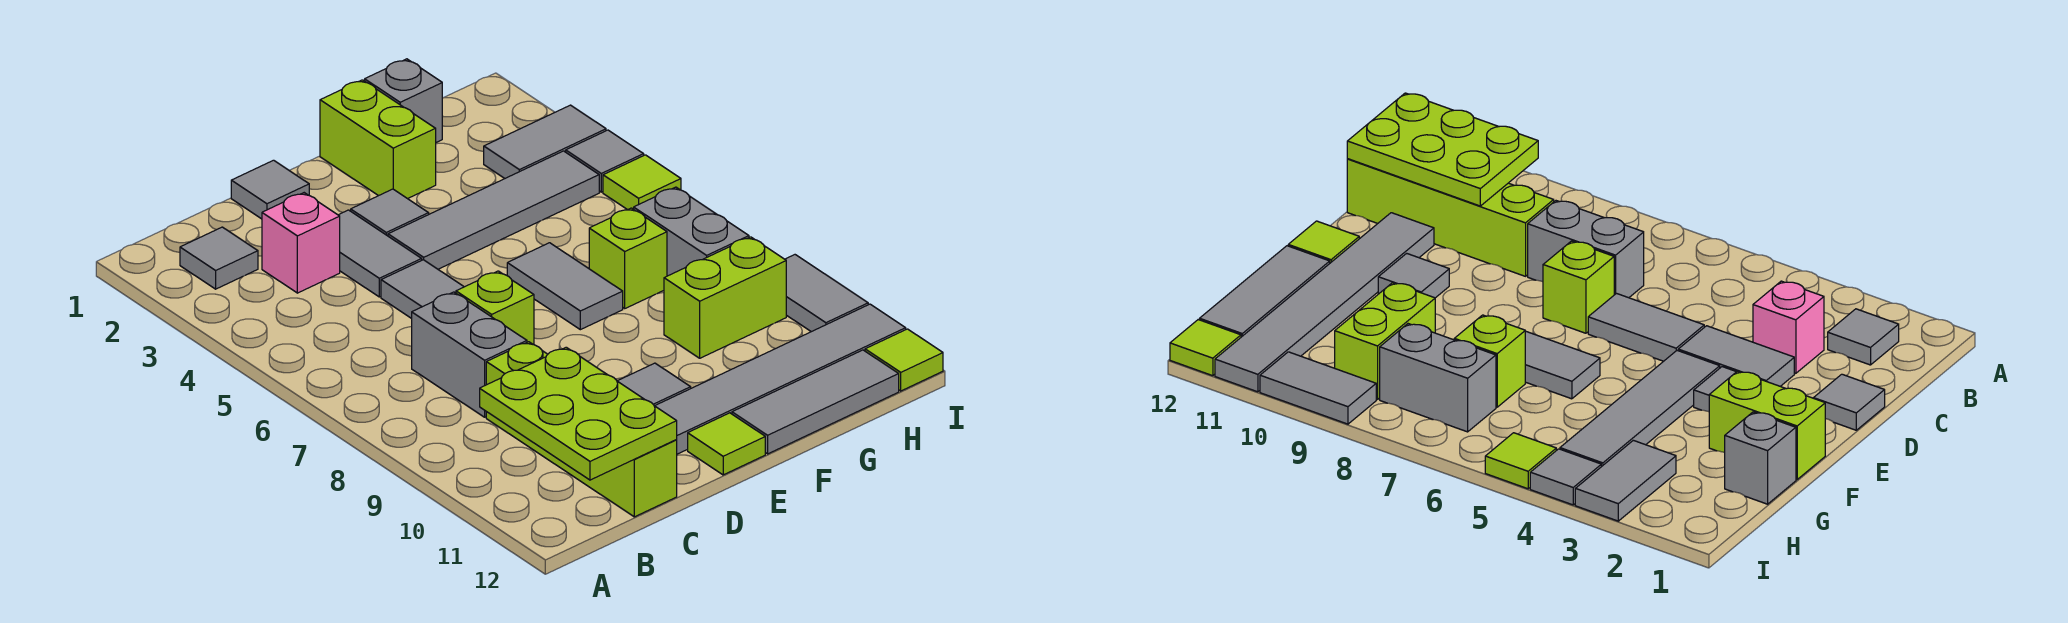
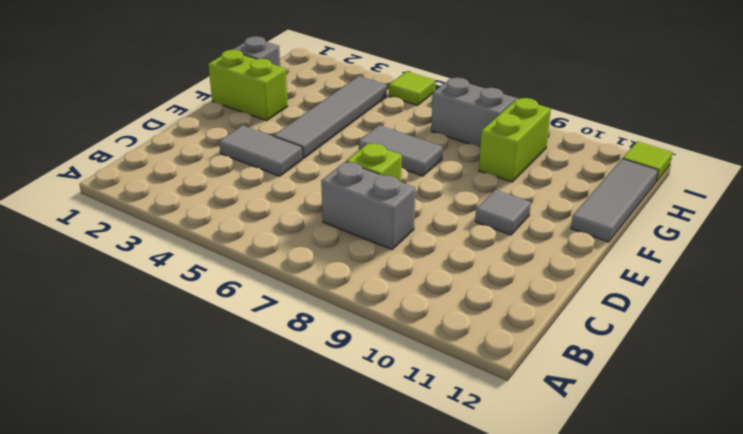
none -> grey tile B2 level 1
none -> pink brick C3 level 1
none -> lime brick C9:C12 level 1

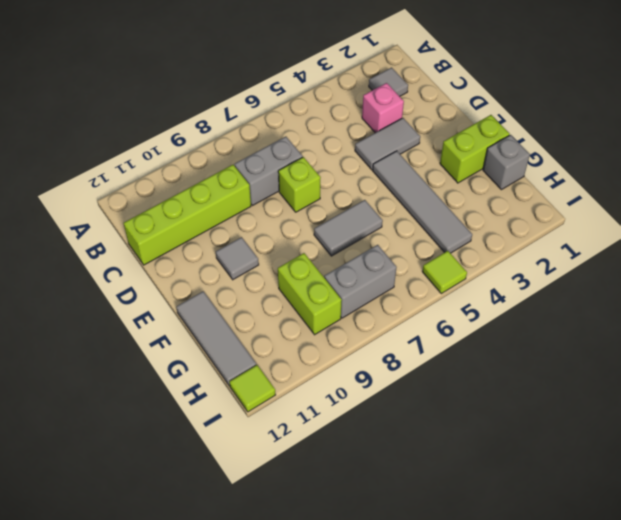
none -> grey tile D1 level 1
none -> grey tile D5:D6 level 1
none -> grey tile D11:I11 level 1

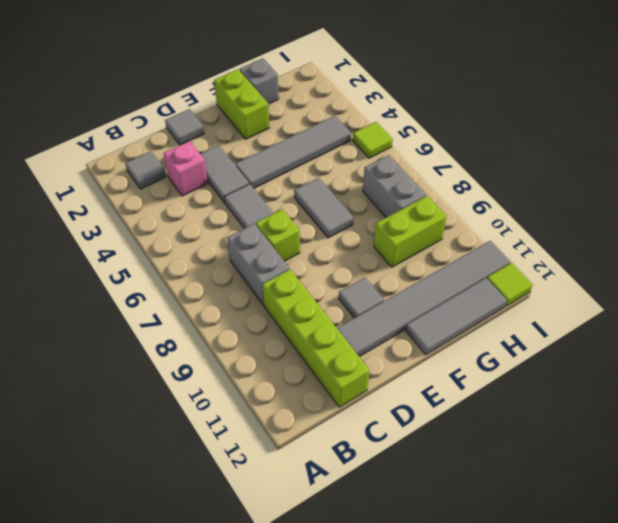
none -> grey tile E3 level 1
none -> lime tile E12 level 1
none -> lime brick G7 level 1

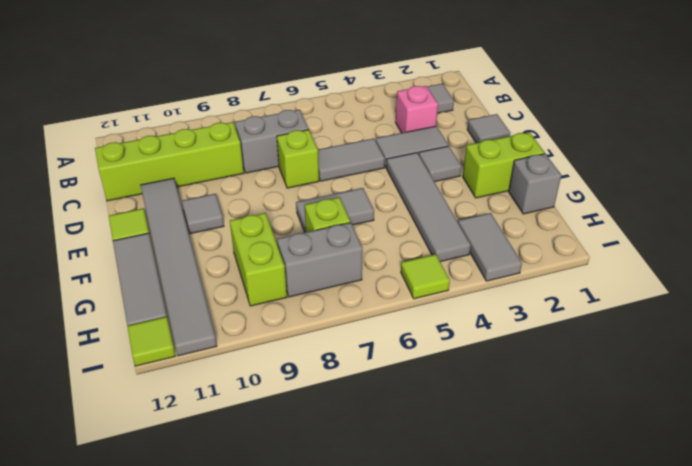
none -> grey tile I4 level 1
none -> grey tile I9:I10 level 1
none -> lime plate B10:C12 level 2

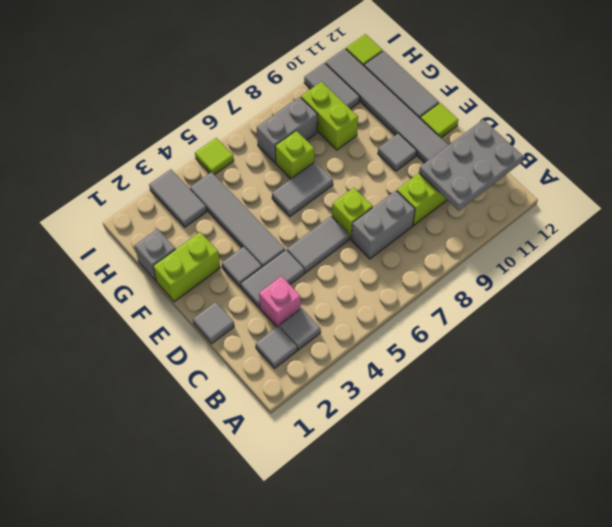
grey tile B3 level 1 -> grey tile I4 level 1
grey plate B10:C12 level 2 -> lime plate B10:C12 level 2
grey tile H10:I10 level 1 -> grey tile I9:I10 level 1

